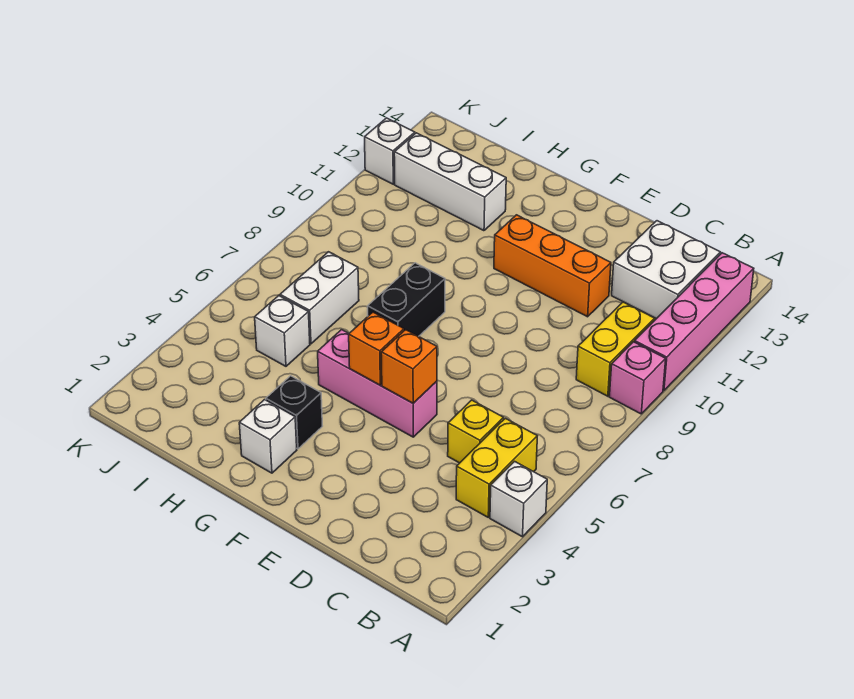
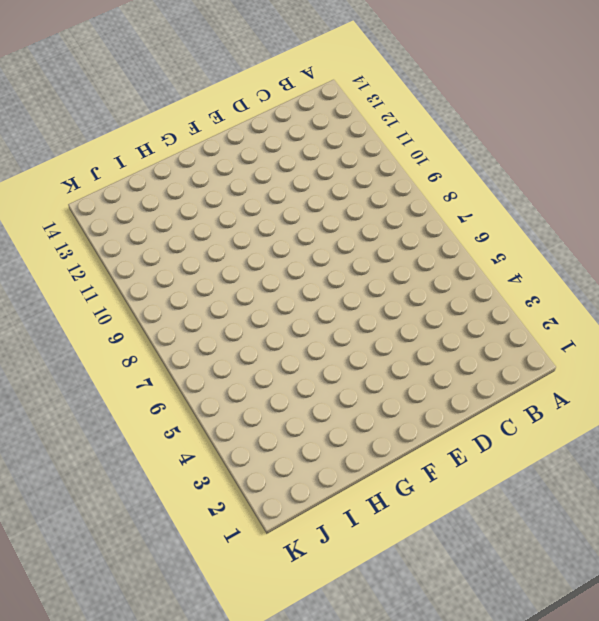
none -> white brick A4 level 1
none -> pink brick A9 level 1
none -> pink brick A10:A13 level 1

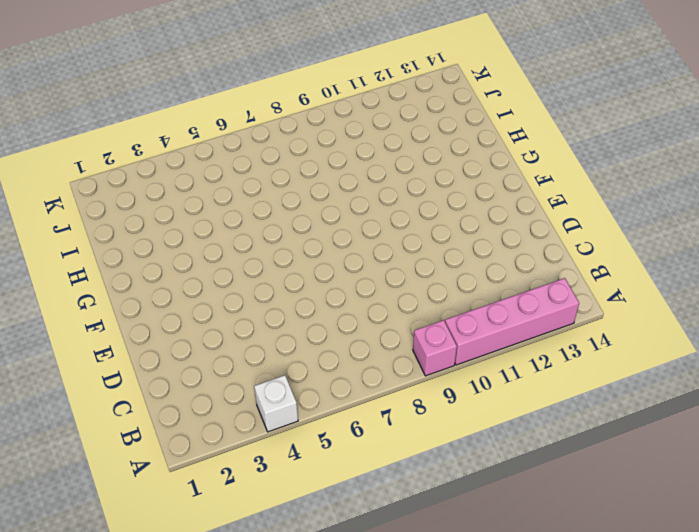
none -> yellow brick B4:B5 level 1
none -> yellow brick B9:B10 level 1
none -> white brick B12:C13 level 1

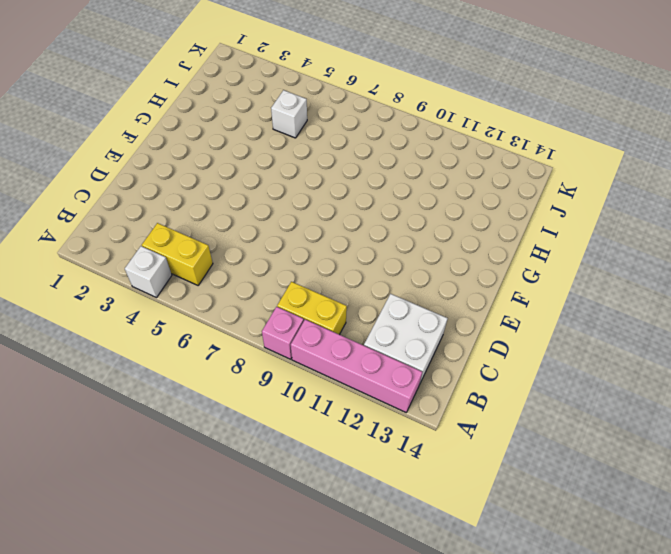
none -> yellow brick C5 level 1
none -> orange brick D11:F11 level 1
none -> pink brick E5:G5 level 1

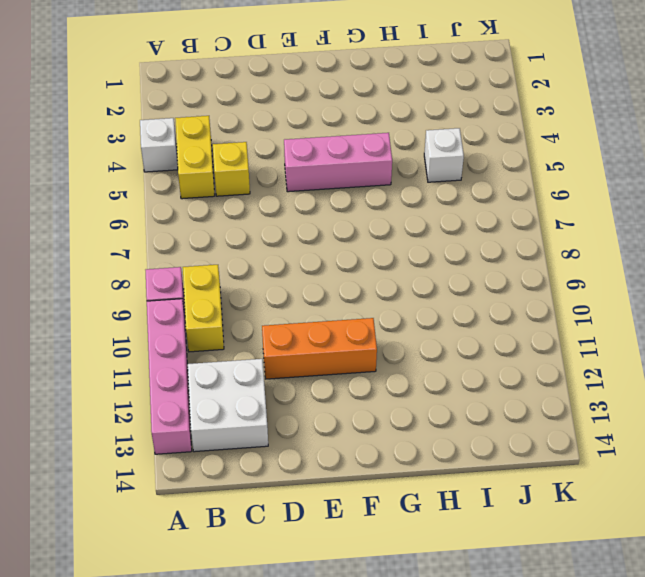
none -> white brick G2 level 1
none -> black brick G3 level 1
none -> black brick G7:G8 level 1

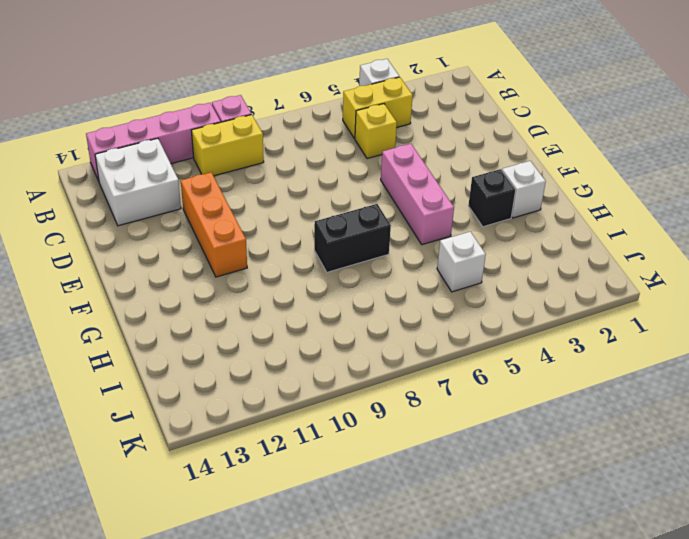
none -> white brick H12:J12 level 1
none -> white brick I6:I7 level 1
none -> white brick K12 level 1

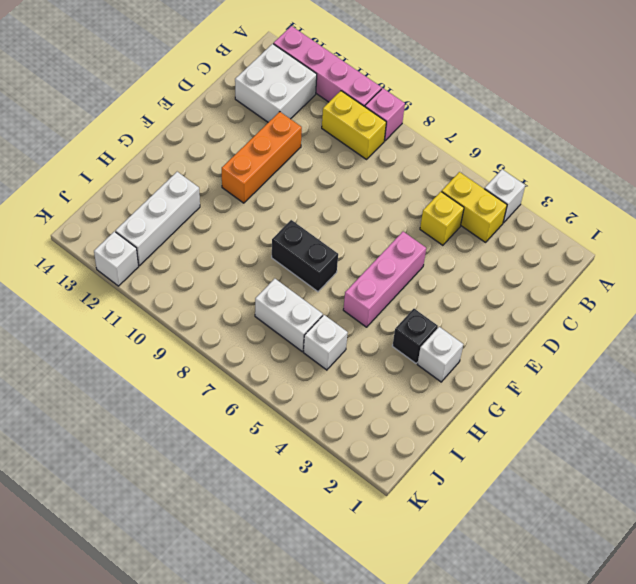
none -> orange brick E5 level 2
none -> orange brick F5 level 2

